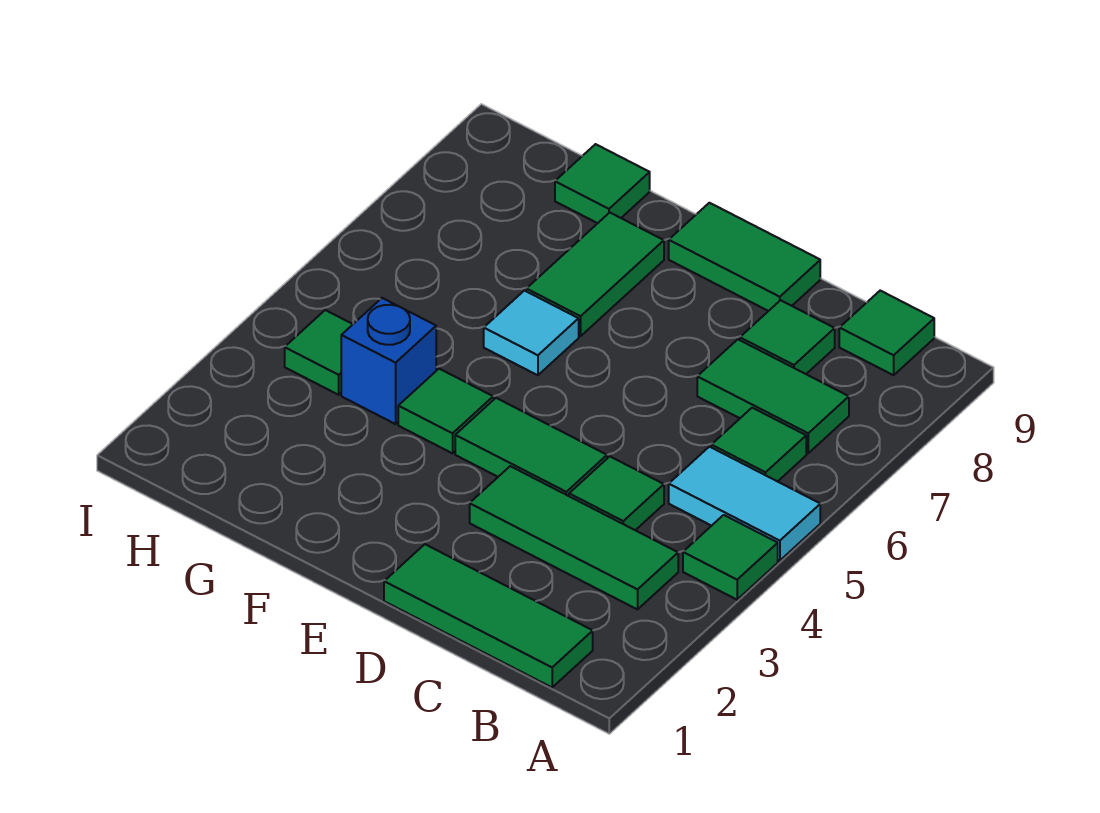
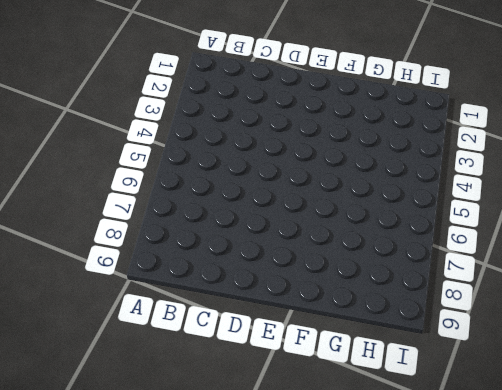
none -> green tile A4 level 1
none -> cyan tile A5:B5 level 1
none -> green tile B1:D1 level 1

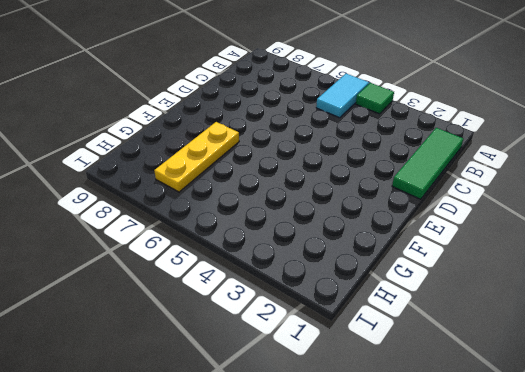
yellow plate F7:H7 level 1 -> green tile F7:F8 level 1
none -> green tile B3:D3 level 1
none -> green tile B6 level 1
none -> green tile B7:C7 level 1

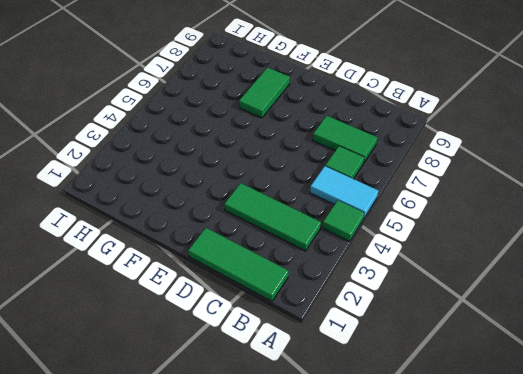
none -> green tile B9 level 1
none -> green tile C4 level 1
none -> green tile C8 level 1

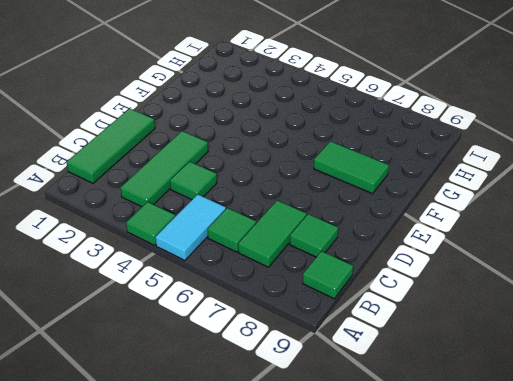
none -> green tile D4:E4 level 1
none -> green tile D9:E9 level 1
none -> green tile F4 level 1

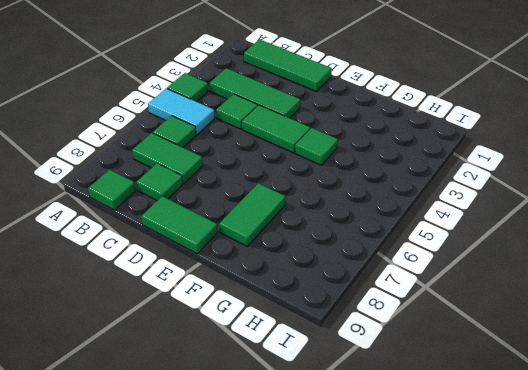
none -> cyan tile F6 level 1
none -> blue brick G4 level 1
none -> green tile G9 level 1

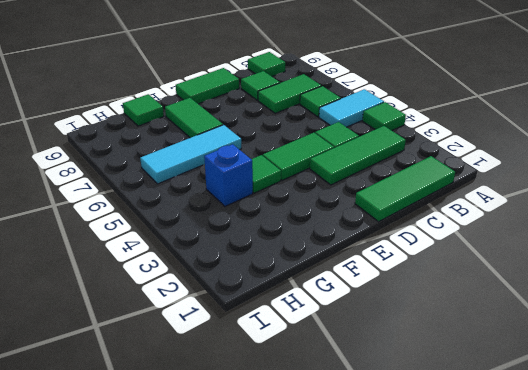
cyan tile F6:H6 level 1 -> cyan tile F6 level 1
none -> green tile H4 level 1

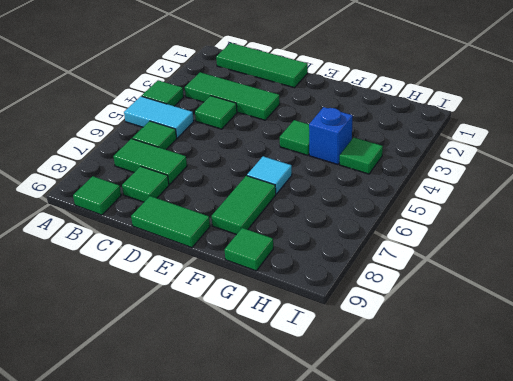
none -> green tile D4:E4 level 1

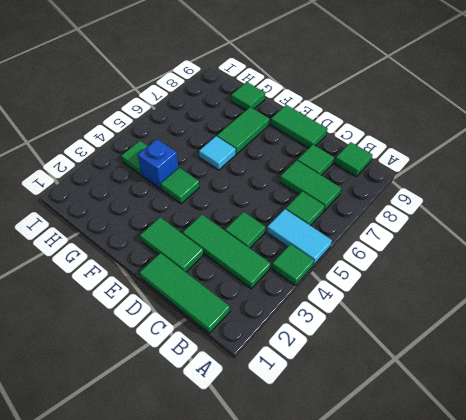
green tile D2:E2 level 1 -> green tile D4:E4 level 1

